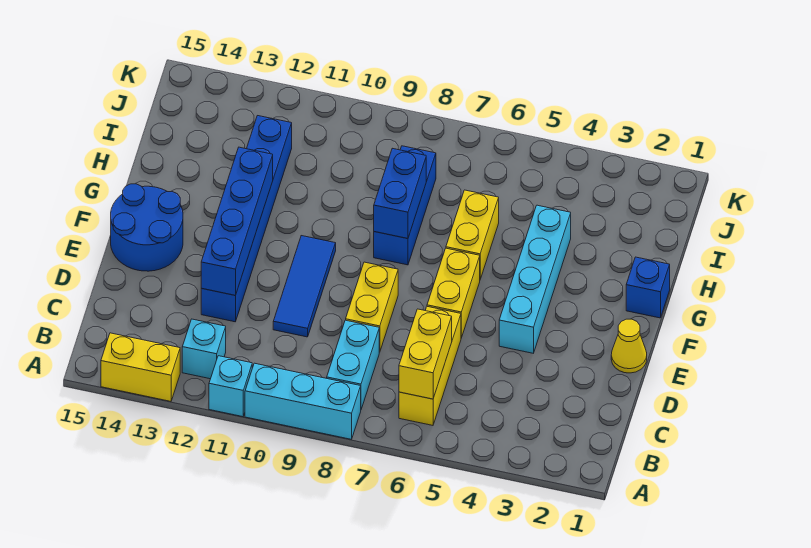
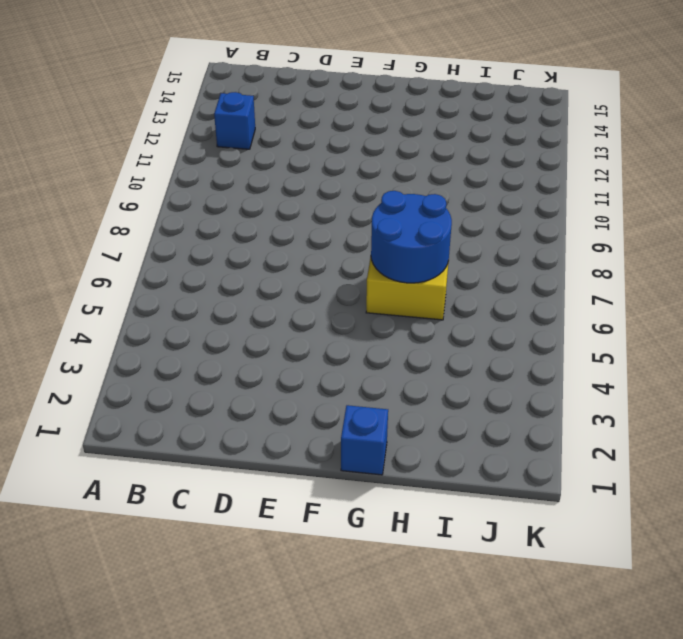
blue brick B12 level 1 -> cyan brick B12 level 1
blue round brick G6:H7 level 2 -> blue round brick E14:F15 level 1
none -> cyan brick A8:A10 level 1
none -> cyan brick A11 level 1
none -> yellow brick A13:A14 level 1

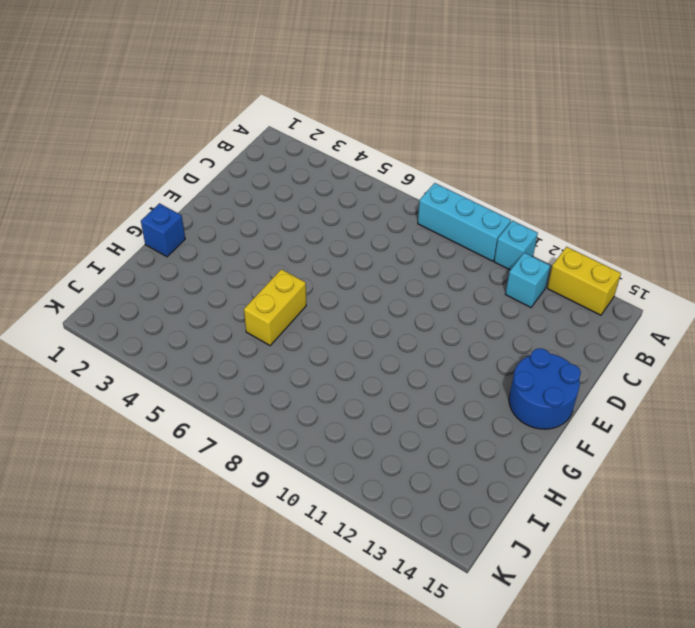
none -> yellow brick B6:D6 level 1
none -> cyan brick B8:C8 level 1
none -> yellow brick D8:E8 level 1

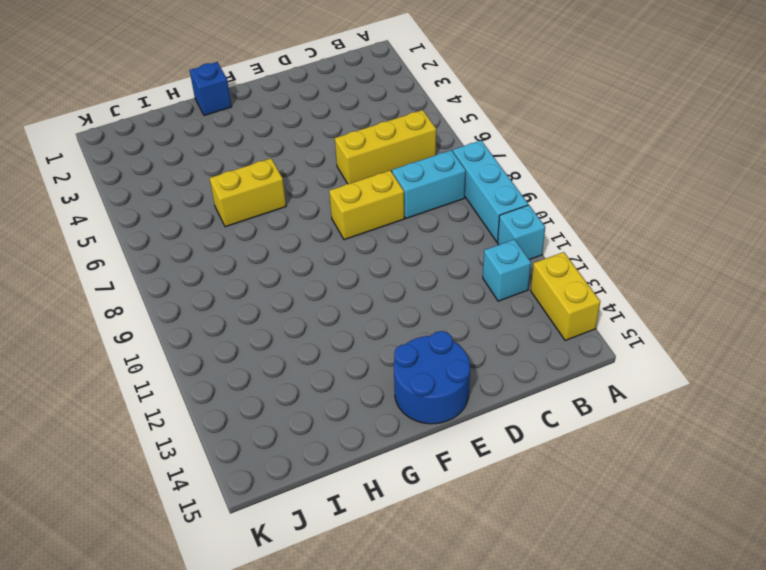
none -> blue tile D10:F10 level 1
none -> blue brick D12:I12 level 1
none -> yellow cone E1 level 1

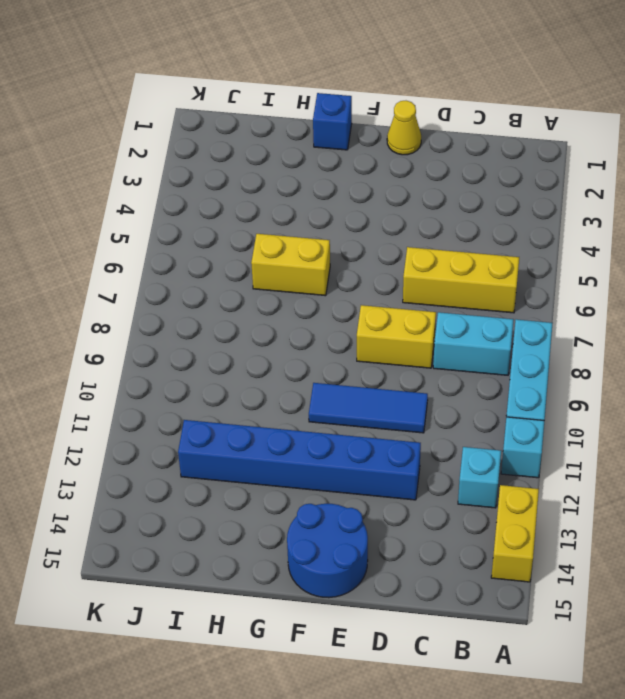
none -> cyan brick E4:H4 level 1
none -> yellow brick E6:F6 level 1
none -> blue brick G8:I8 level 1

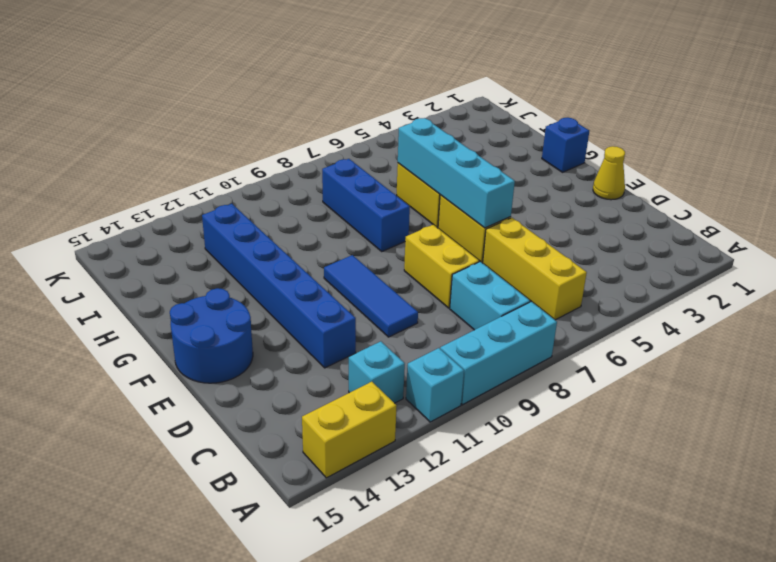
cyan brick E6:H6 level 2 -> cyan brick E4:H4 level 1
none -> yellow brick B6:C6 level 2
none -> blue brick D12:G12 level 2
none -> blue brick G8:H8 level 2

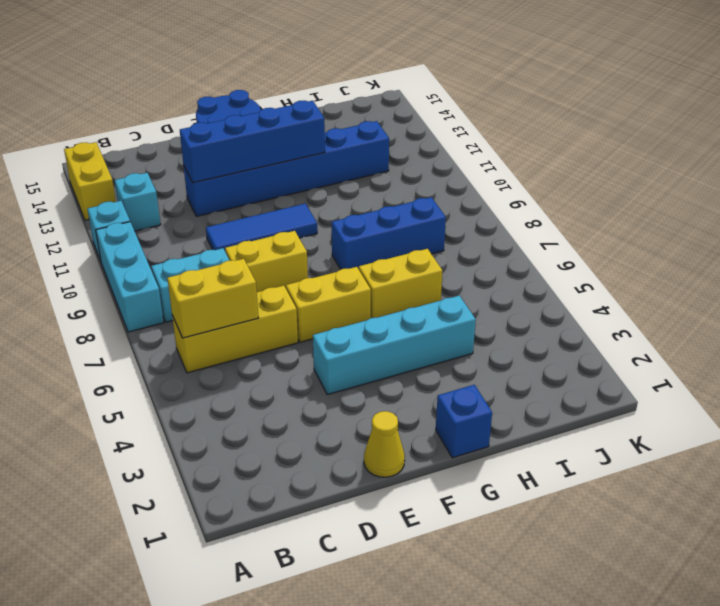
none -> blue brick G8:H8 level 2

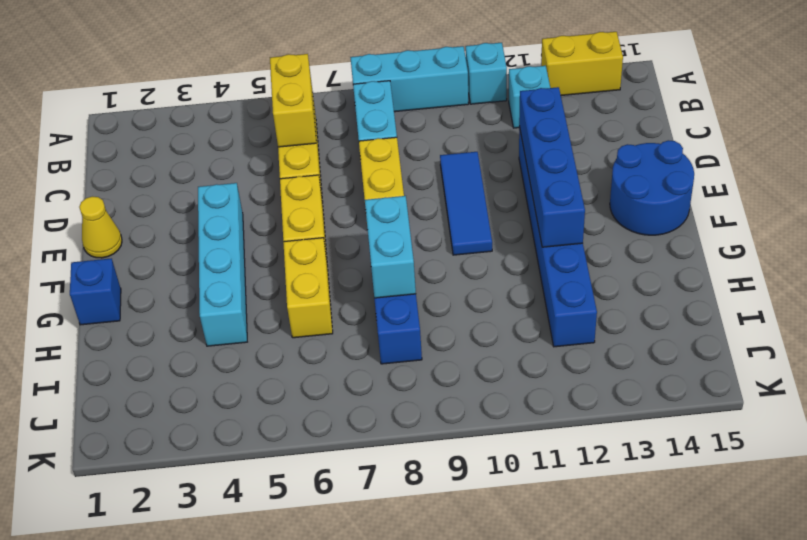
cyan brick G8:H8 level 2 -> blue brick G8:H8 level 2

